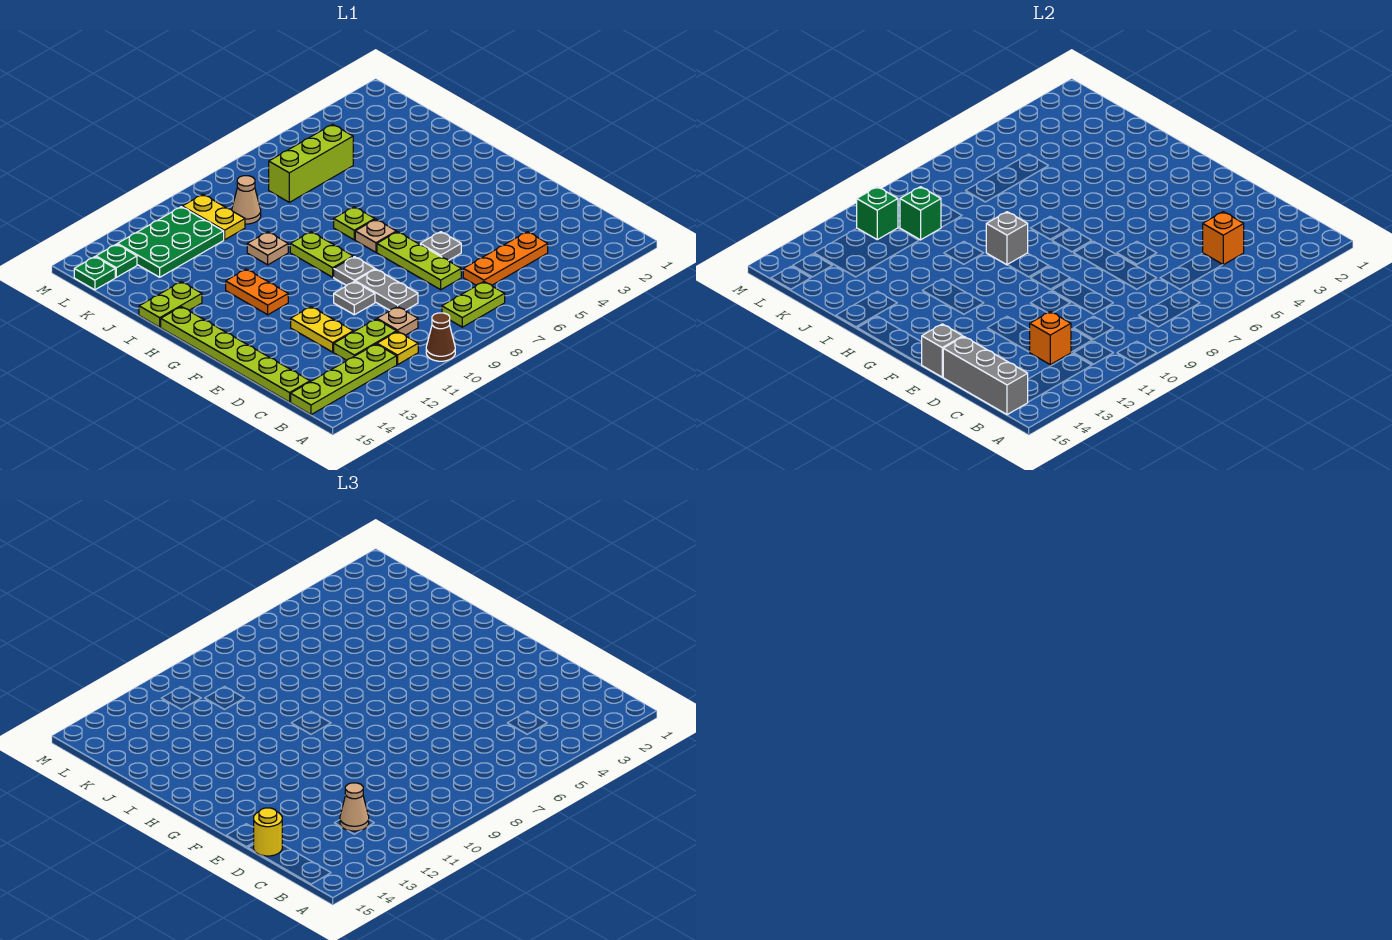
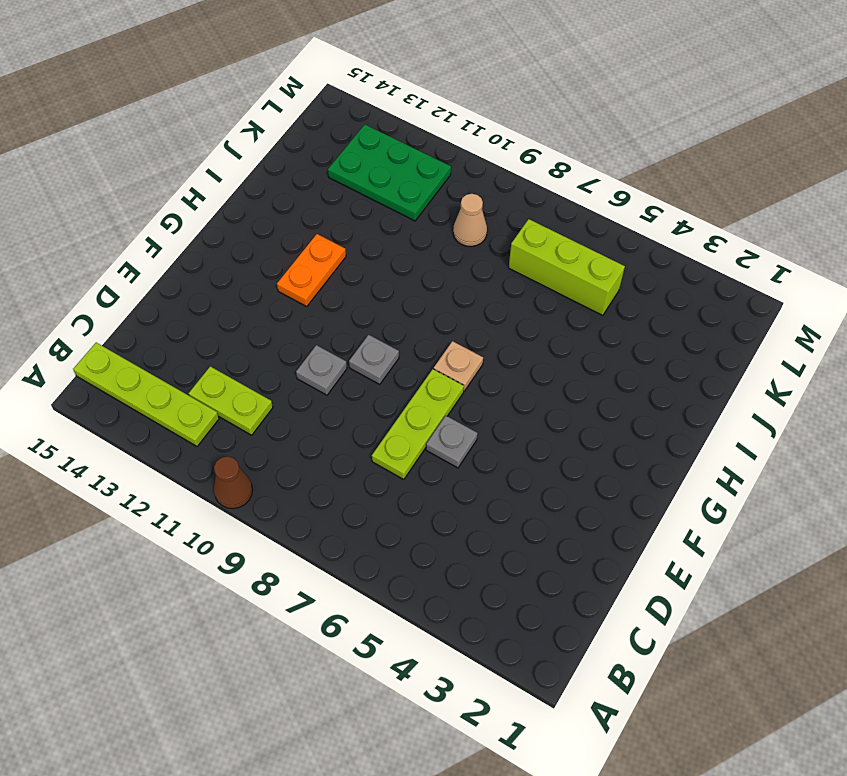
none -> lime plate B7:B8 level 1
none -> yellow plate B11 level 1
none -> orange plate C4:C6 level 1
none -> tan plate C10 level 1

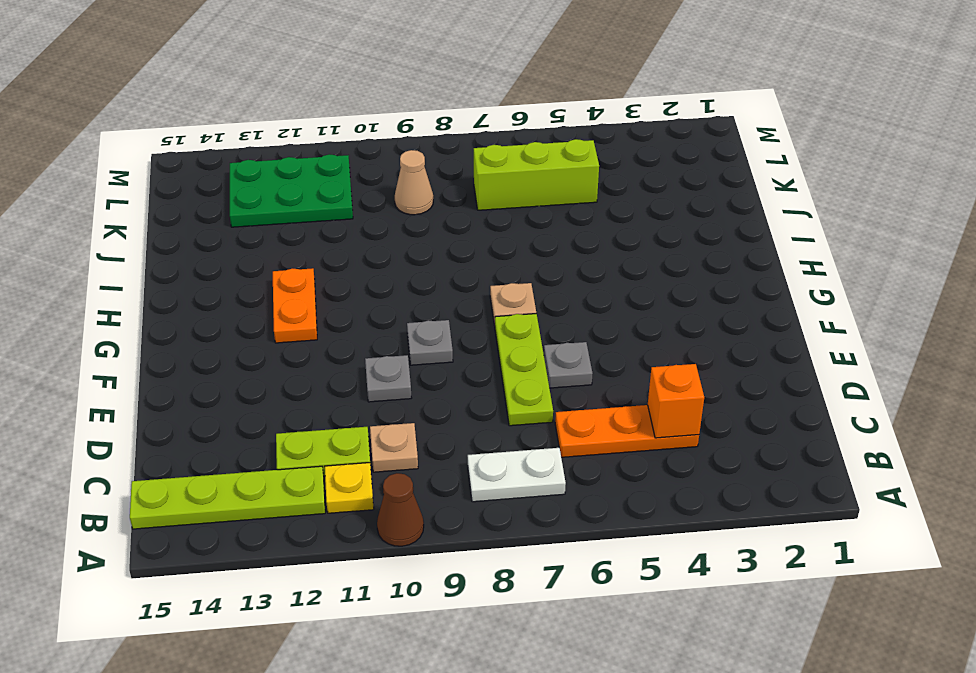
white plate B7:B8 level 1 -> lime plate B7:B8 level 1
none -> lime plate C15:H15 level 1
none -> grey plate D9:E9 level 1
none -> yellow plate D12:E12 level 1
none -> lime plate G9:H9 level 1

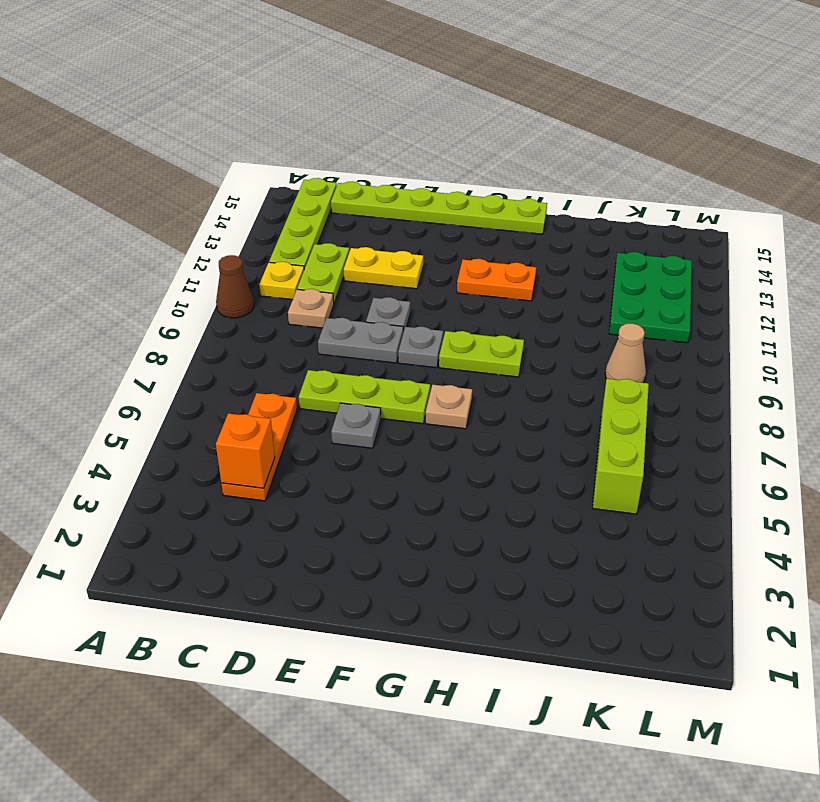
none -> lime plate B7:B8 level 1
none -> lime plate H7 level 1
none -> tan plate I10 level 1
none -> lime plate I14:I15 level 1

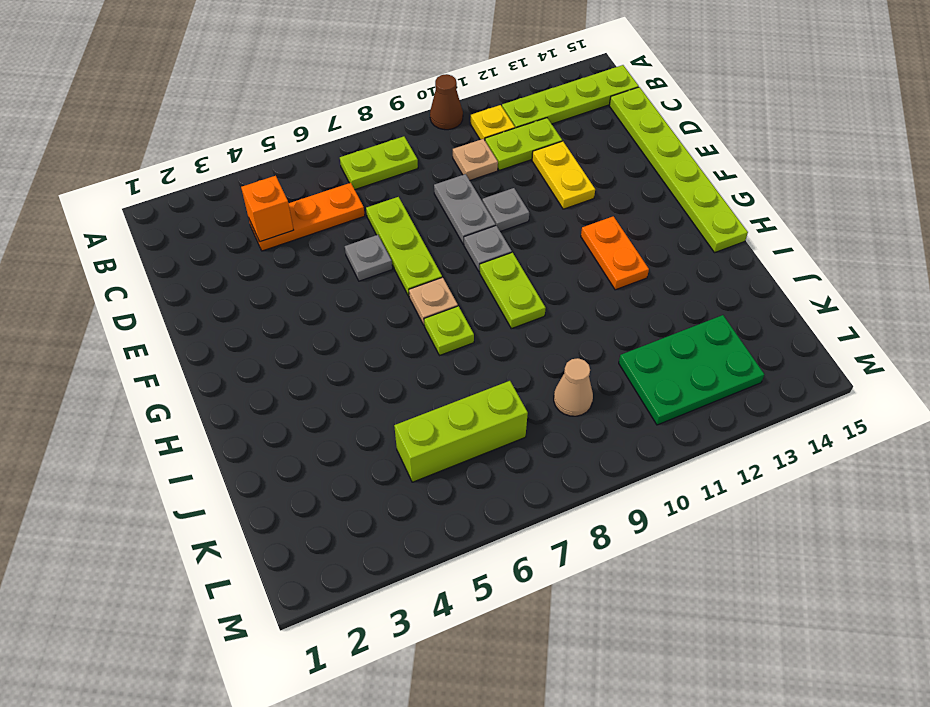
none -> tan plate I10 level 1
none -> lime plate I14:I15 level 1
none -> yellow plate K10:L10 level 1
none -> green plate L14 level 1

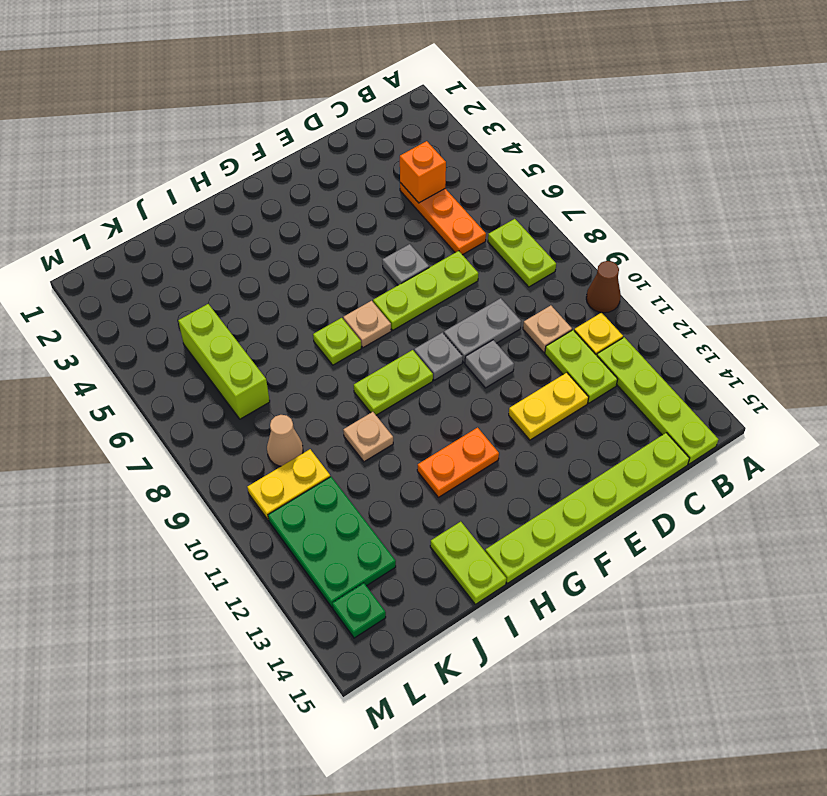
none -> green plate L15 level 1
none -> grey brick B15:D15 level 2
none -> orange brick C12 level 2
none -> grey brick E15 level 2

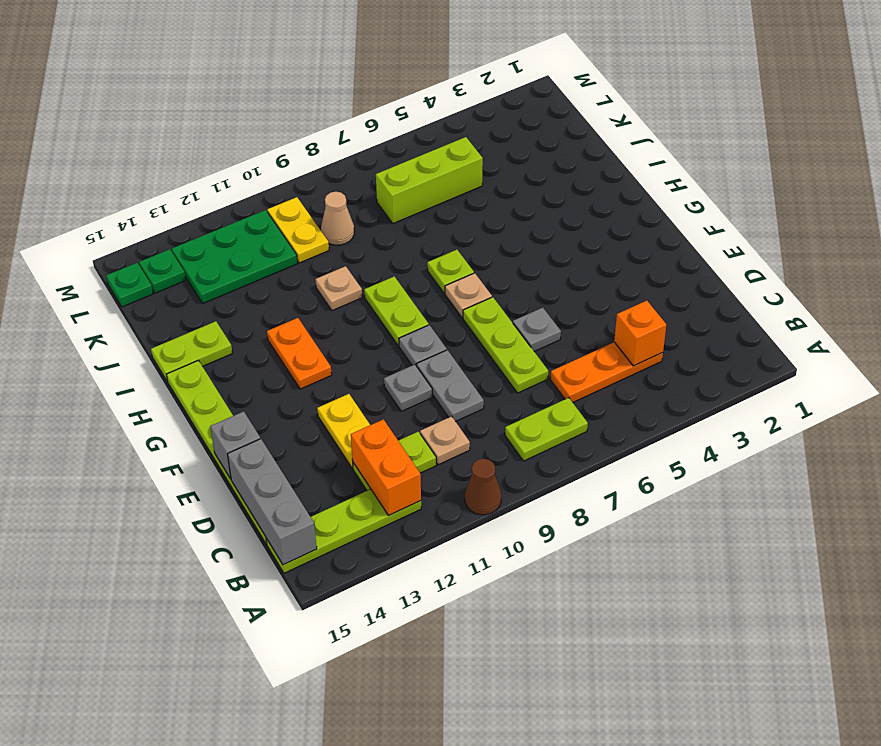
orange brick B12:C12 level 2 -> orange brick C12 level 2
none -> yellow plate B11 level 1
none -> grey brick H9 level 2
none -> green brick K10 level 2
none -> green brick L11 level 2

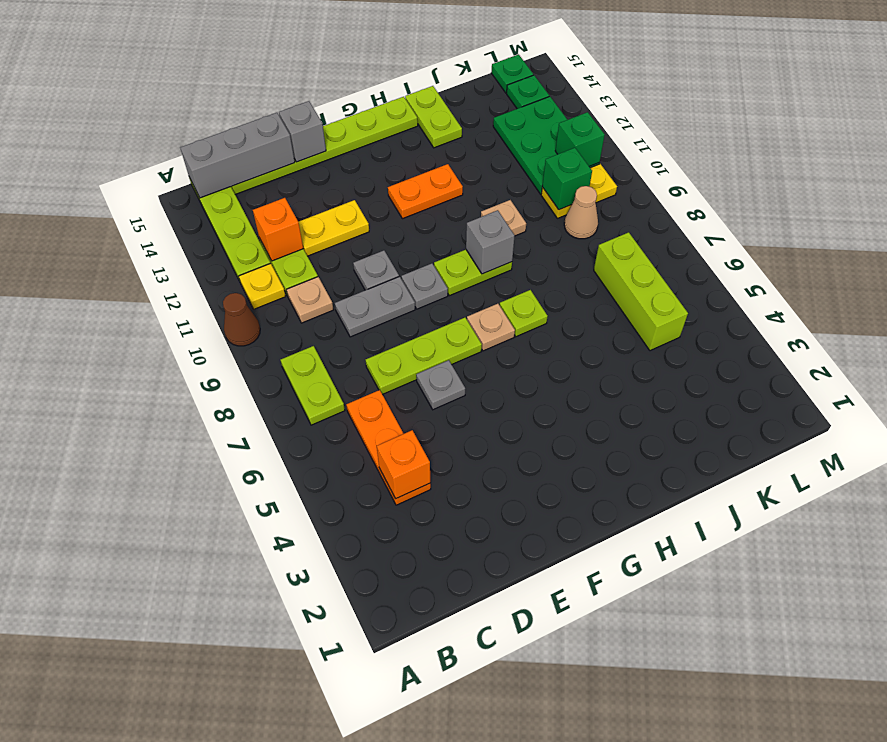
none -> tan cone C12 level 3
none -> yellow round brick D15 level 3

